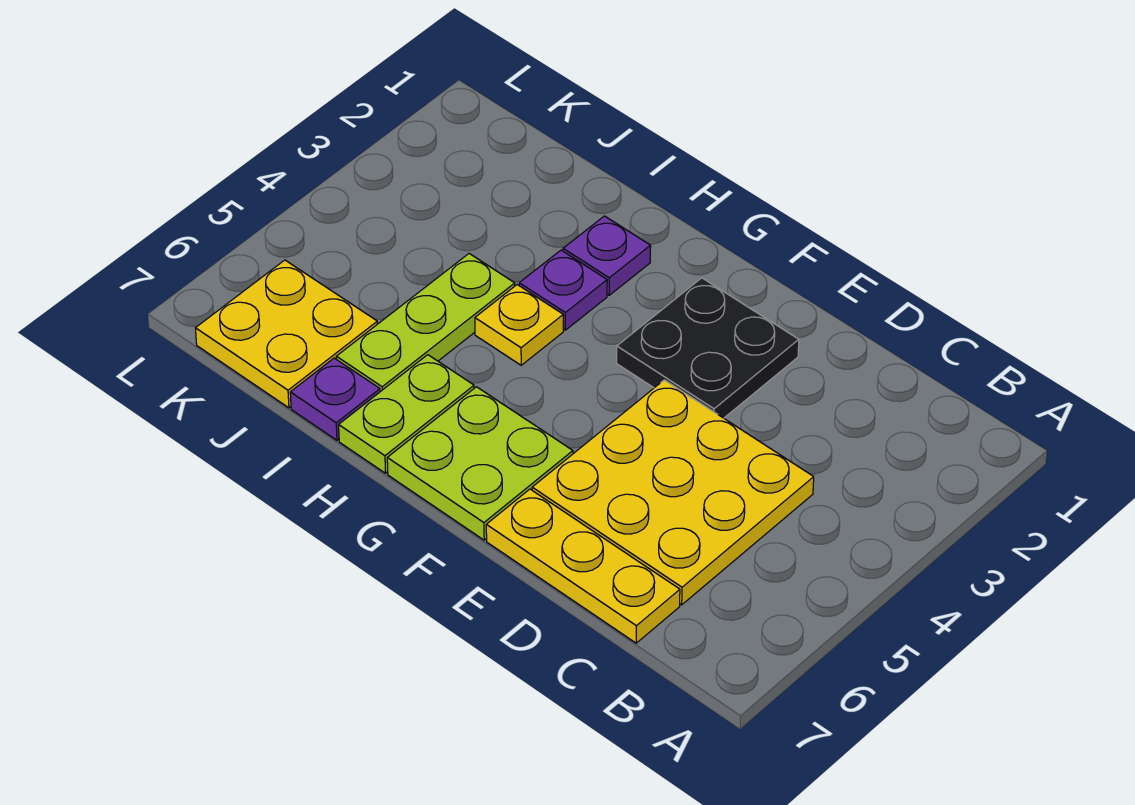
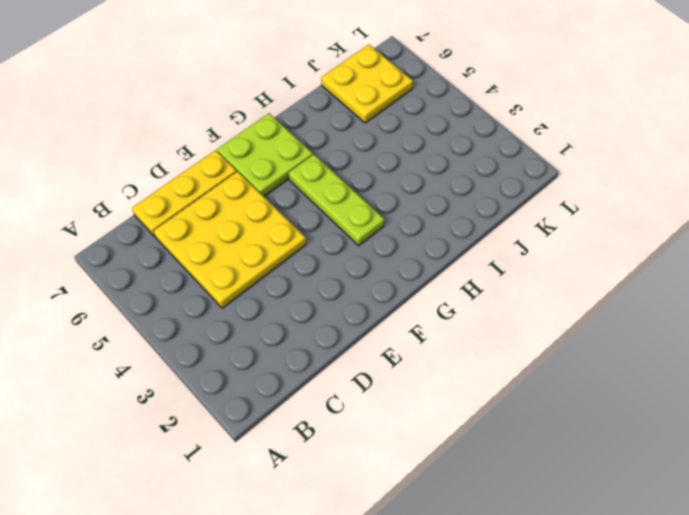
lime plate G3:G5 level 1 -> lime plate I4:I6 level 1
none -> black plate E2:F3 level 1
none -> purple plate H2 level 1

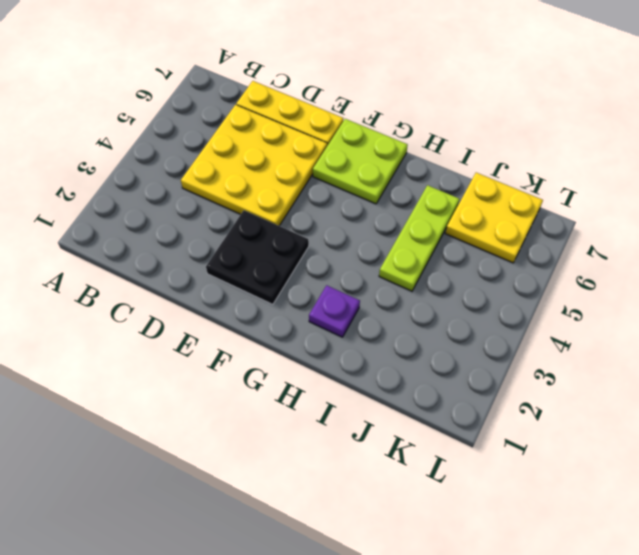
none -> purple plate H3 level 1
none -> yellow plate H4 level 1

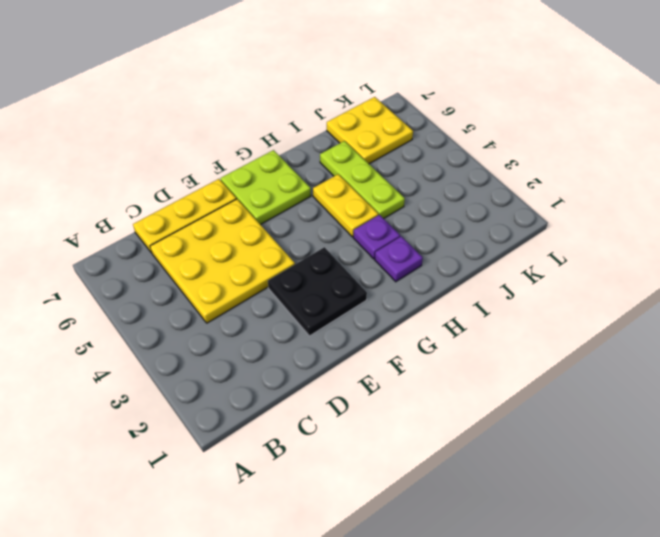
yellow plate H4:H5 level 1 -> yellow plate H4 level 1
none -> lime plate H6:H7 level 1
none -> purple plate I7 level 1

